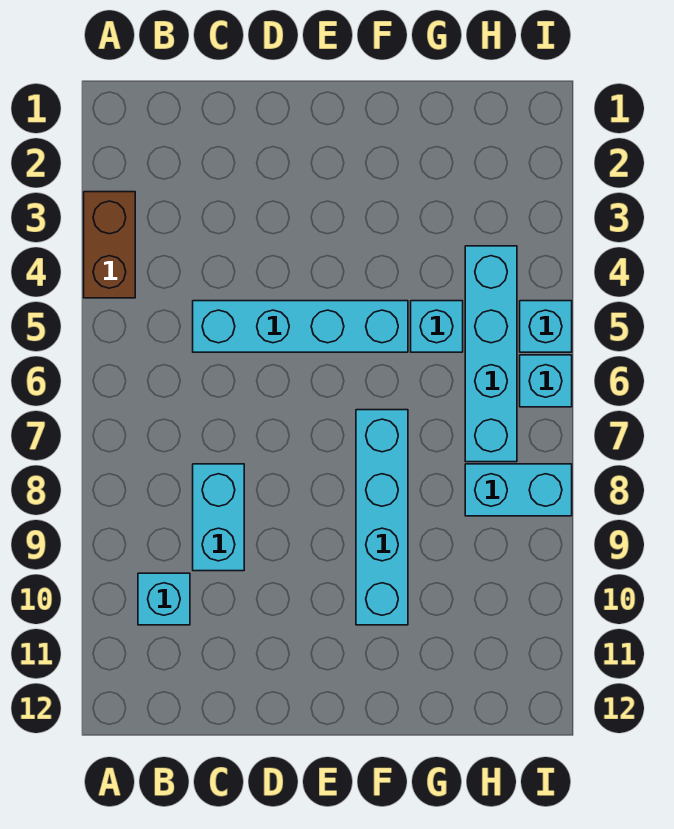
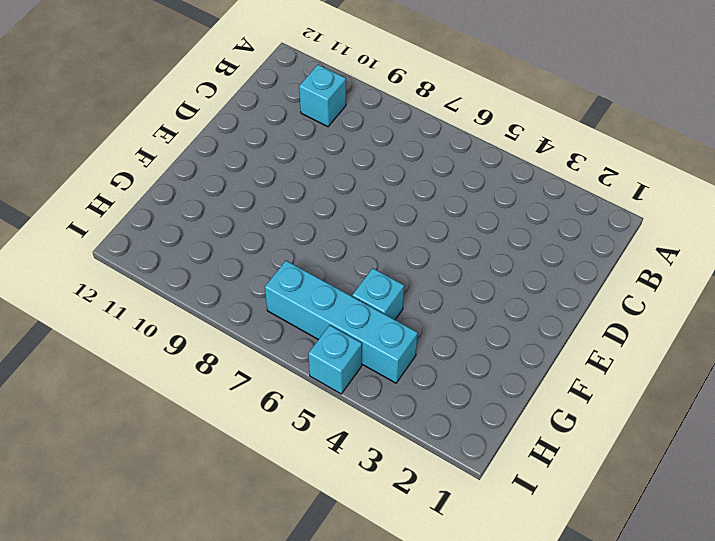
none -> brown brick A3:A4 level 1
none -> cyan brick C5:F5 level 1

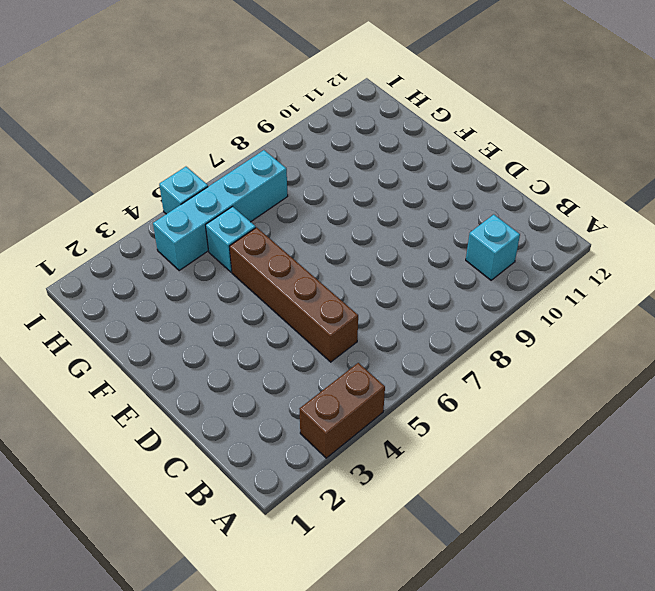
brown brick C5:F5 level 1 -> cyan brick C5:F5 level 1
none -> cyan brick C8:C9 level 1
none -> cyan brick F7:F10 level 1

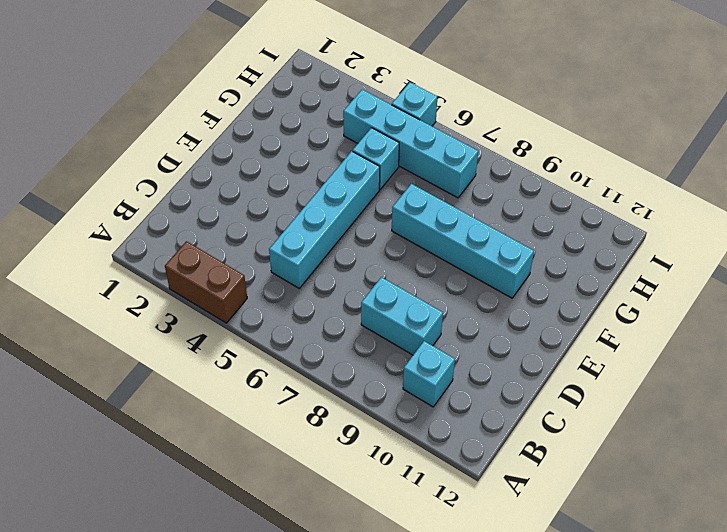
none -> cyan brick H8:I8 level 1
none -> cyan brick I6 level 1

